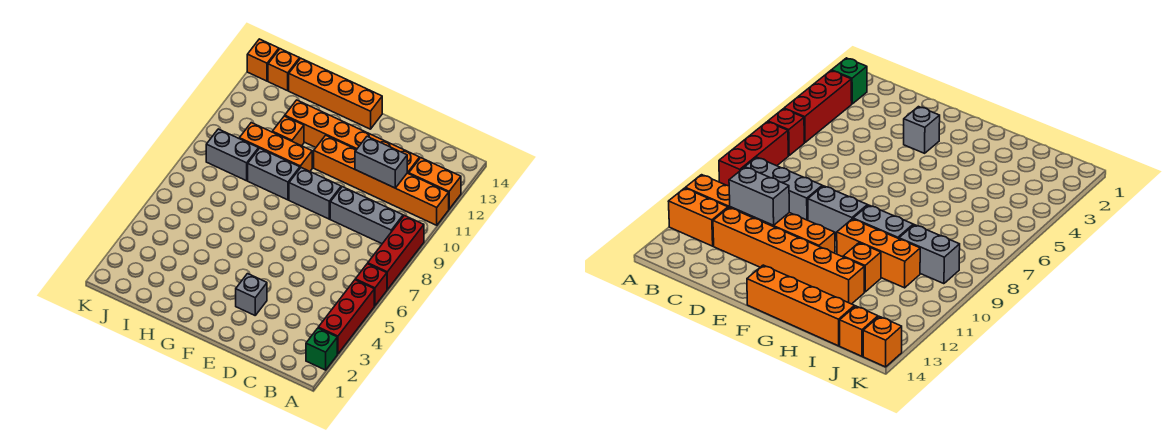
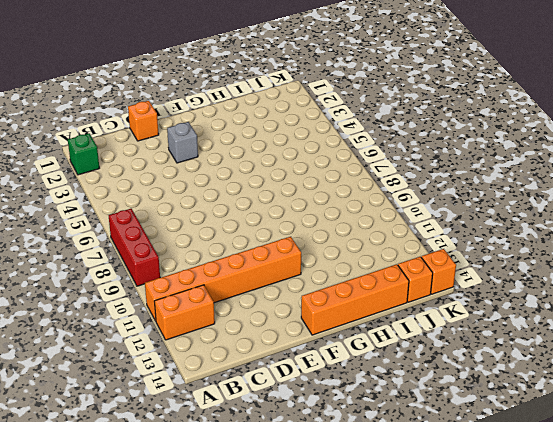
orange brick D1 level 1 -> orange brick H11 level 1
none -> red brick A3:A5 level 1
none -> red brick A6 level 1
none -> grey brick B9:D9 level 1

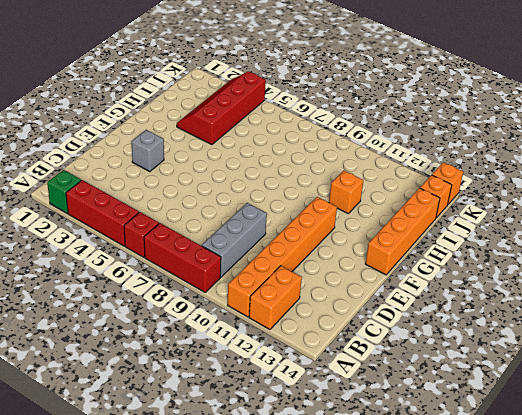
red slope H3:K4 level 1 top 4 -> none
none -> orange brick C12:H12 level 1
none -> grey brick E9:F9 level 1
none -> grey brick G9:H9 level 1

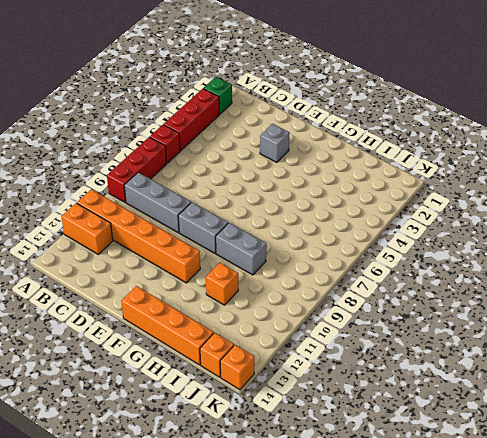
none -> orange brick C12:H12 level 1
none -> orange brick G10:I10 level 1
none -> grey brick I9:J9 level 1

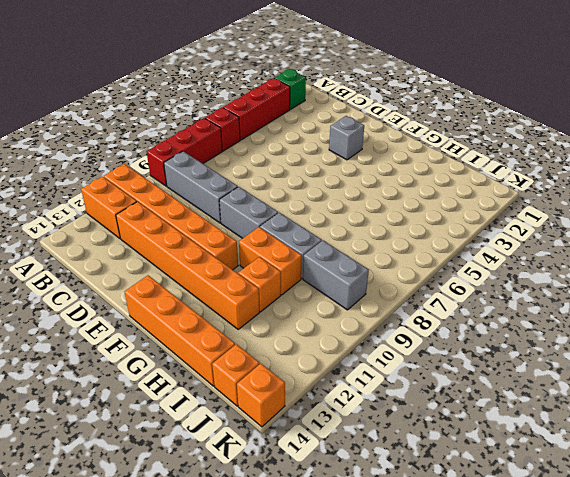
orange brick G10:H10 level 1 -> orange brick G10:I10 level 1
none -> grey brick C11:D11 level 2

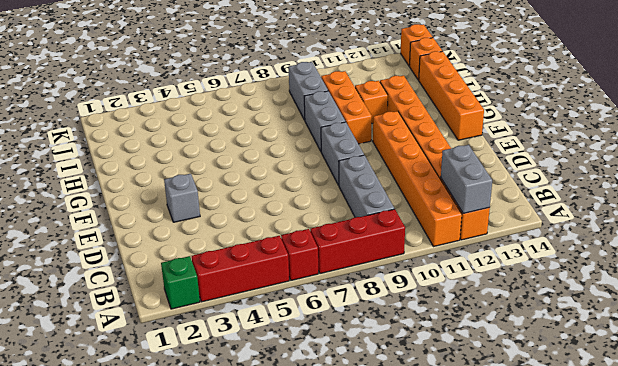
grey brick A12:B12 level 2 -> grey brick C11:D11 level 2

